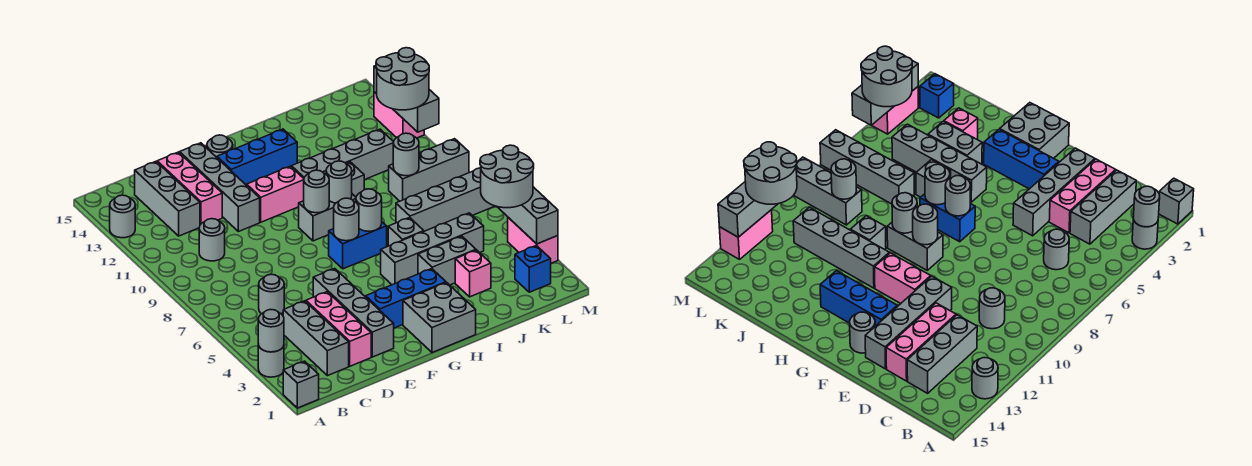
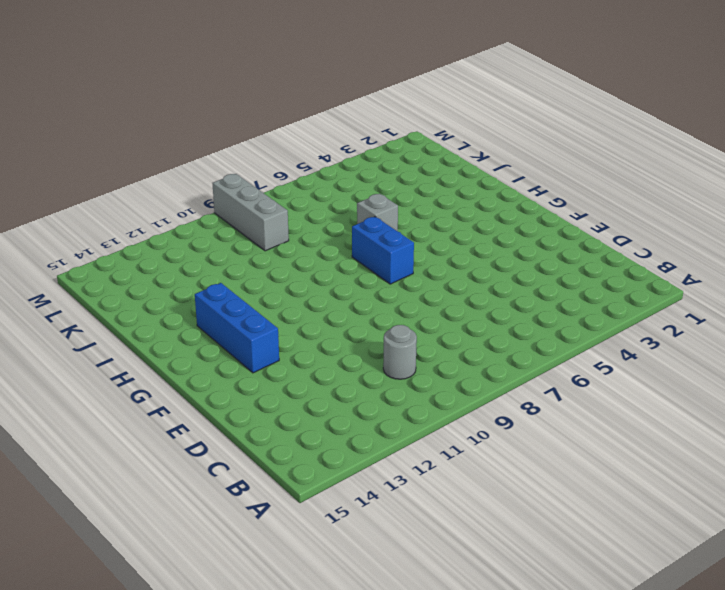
none -> grey brick A1 level 1
none -> grey round brick A3 level 1
none -> grey round brick A13 level 1
none -> grey brick C2:C4 level 1

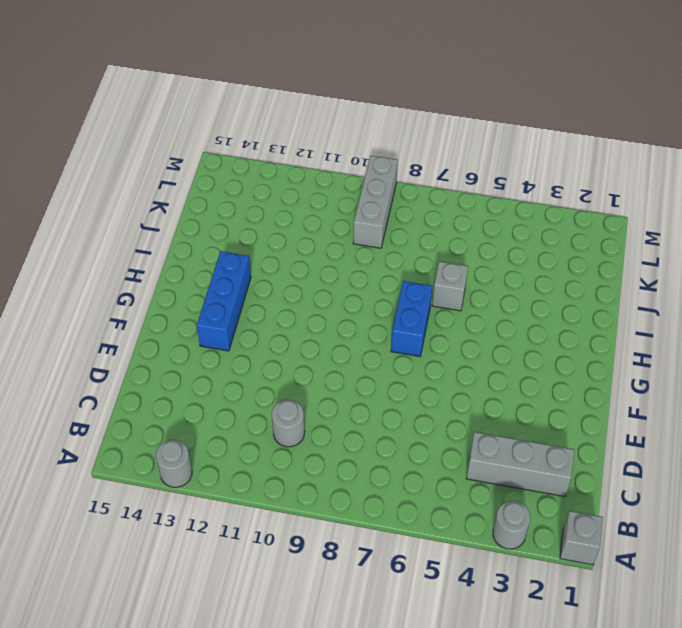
none -> grey round brick C6 level 1
none -> grey brick C12:C14 level 1
none -> pink brick D2:D4 level 1
none -> pink brick D12:D14 level 1

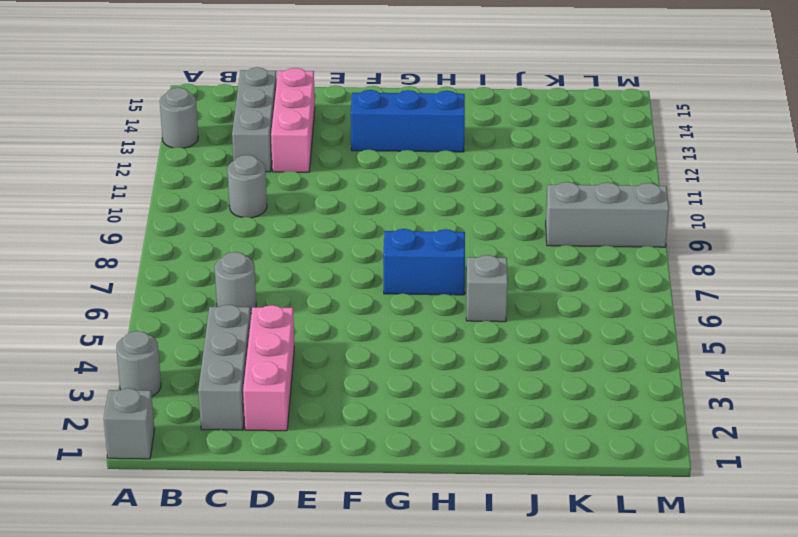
none -> grey brick E2:E5 level 1
none -> grey brick E11:E14 level 1
none -> blue brick F3:H3 level 1
none -> pink brick F11:G11 level 1

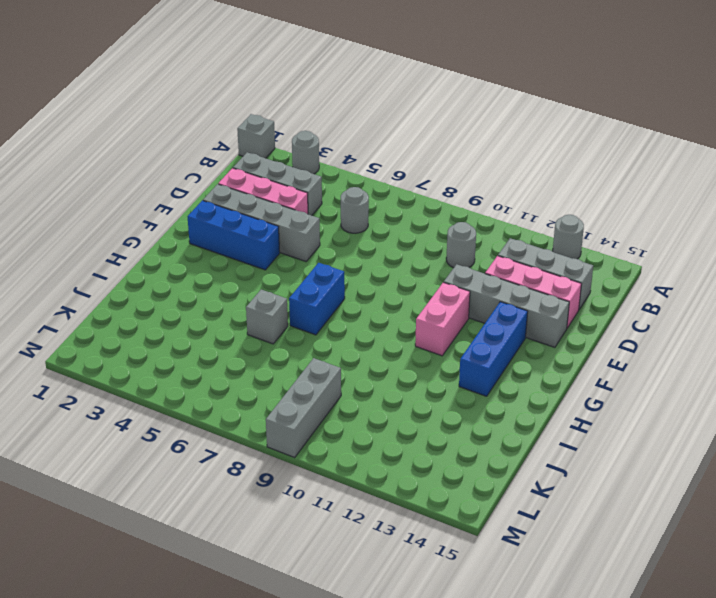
blue brick F2:F4 level 1 -> blue brick F3:H3 level 1
none -> grey round brick F14 level 1
none -> grey brick G1:H2 level 1
none -> grey brick G9:H9 level 1
none -> grey brick H5:K5 level 1

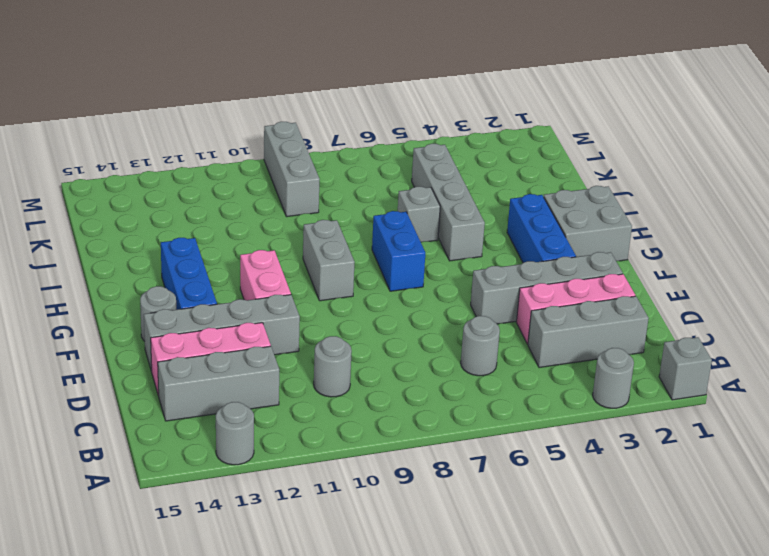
none -> grey brick H11:K11 level 1
none -> grey brick I4:J4 level 1
none -> grey brick I10 level 1
none -> pink brick J3 level 1

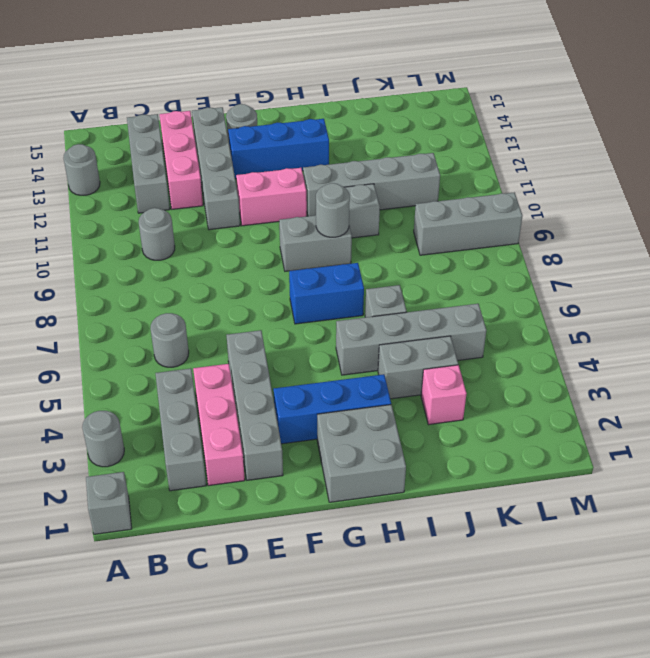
none -> grey brick J7:M7 level 1
none -> blue brick L2 level 1
none -> pink brick M3:M4 level 1
none -> pink brick M12:M13 level 1

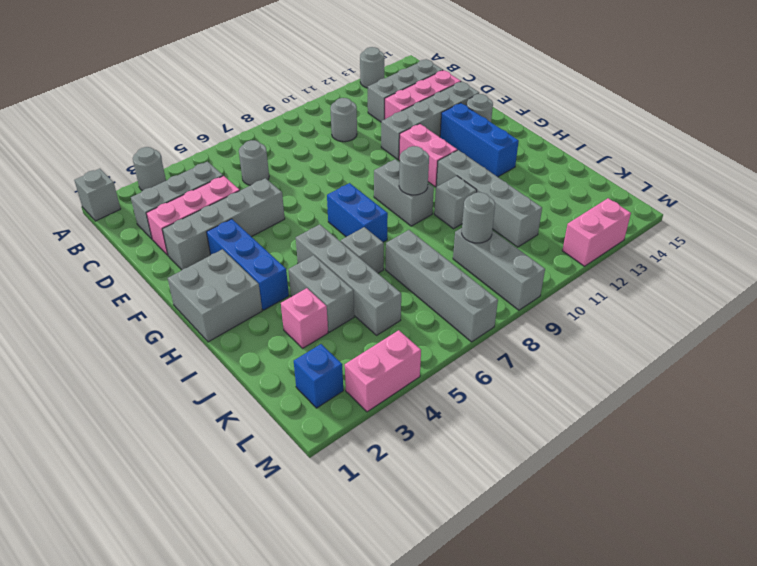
none -> grey round brick A3 level 2
none -> grey round brick G7 level 2
none -> grey round brick G9 level 2
none -> grey round brick H7 level 2

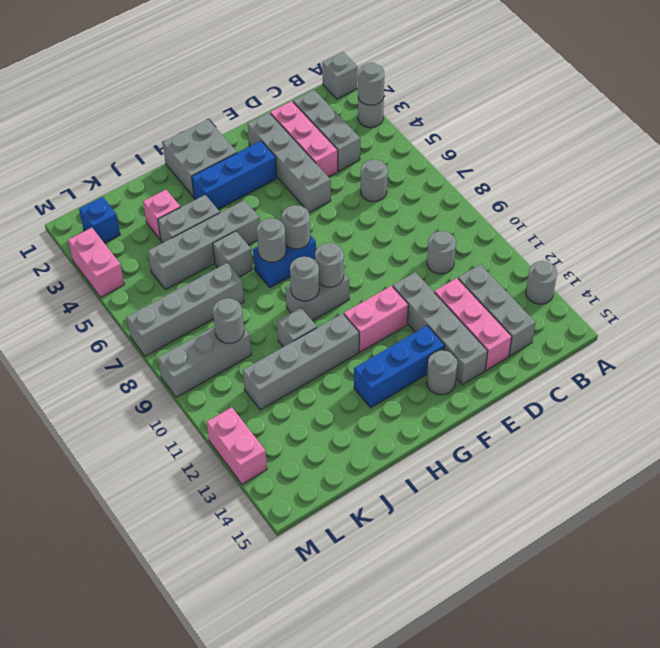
none -> grey brick M3:M5 level 2
none -> grey brick M11:M13 level 2
none -> grey round brick L4:M5 level 3
none -> grey round brick L11:M12 level 3

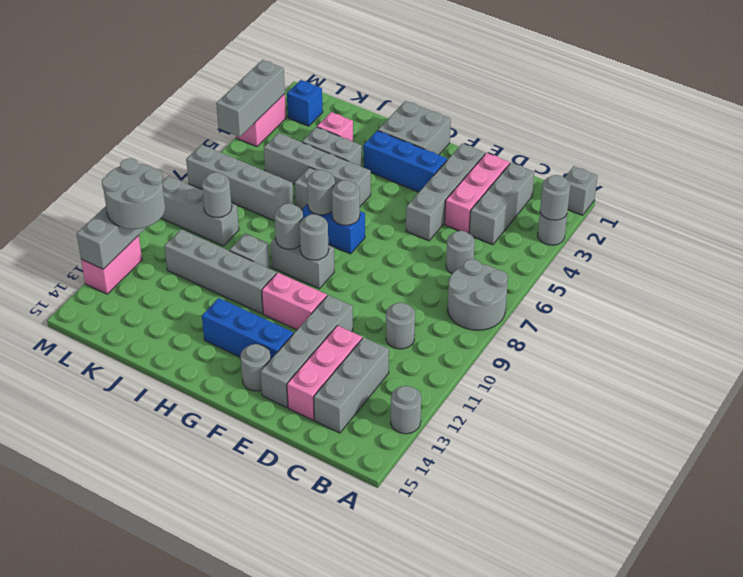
grey round brick A7:B8 level 1 -> grey round brick L4:M5 level 3

